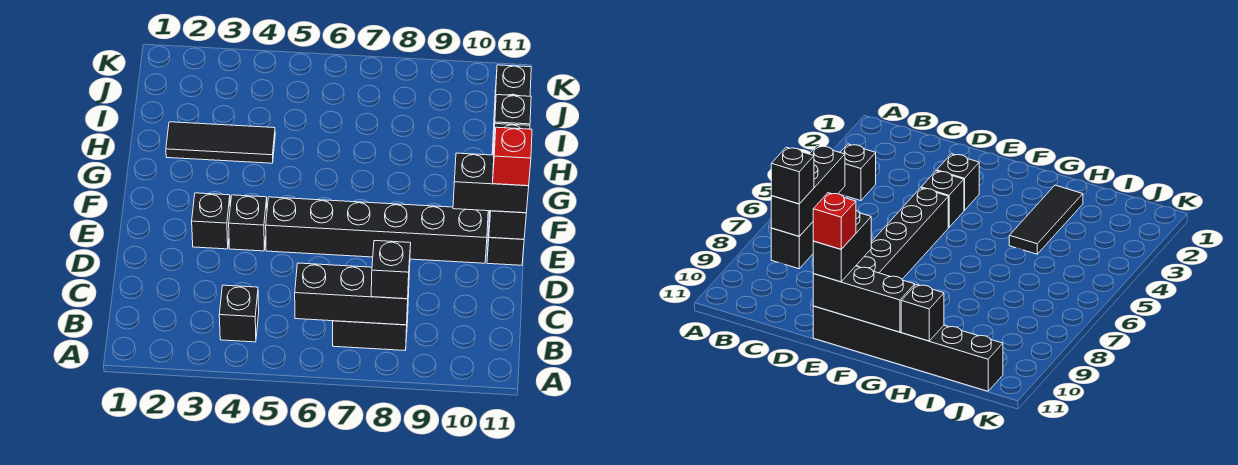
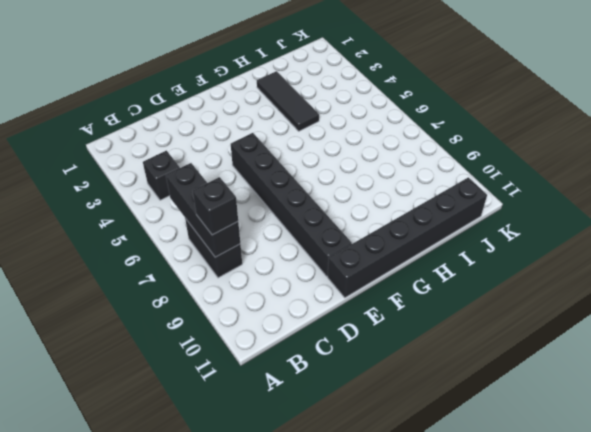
none -> black brick E3 level 1
none -> black brick E4 level 1
none -> black brick E11:G11 level 2

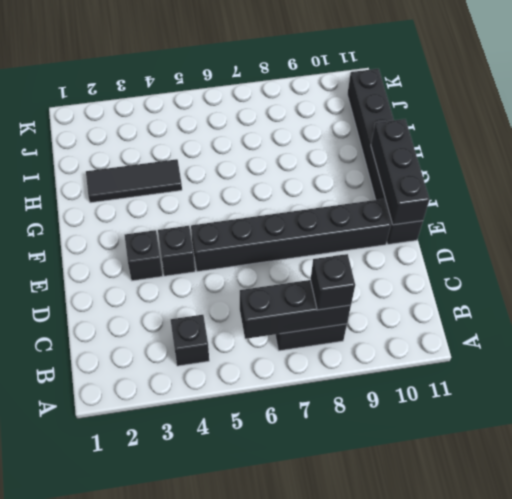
none -> black brick H11 level 2
none -> black brick E10:E11 level 3
none -> red brick E11 level 4

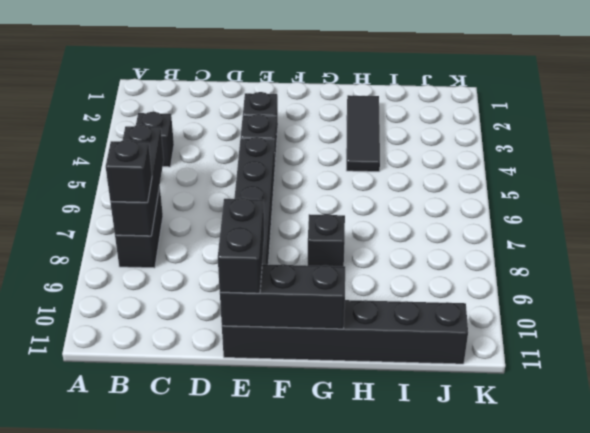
black brick G8 level 1 -> black brick H11 level 2
none -> red brick E11 level 4

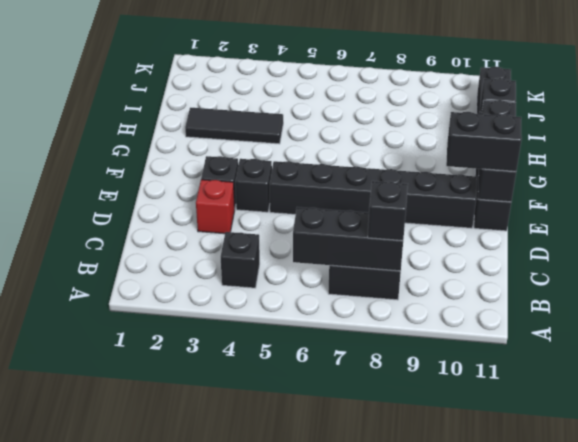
red brick D3 level 1 -> red brick E11 level 4

